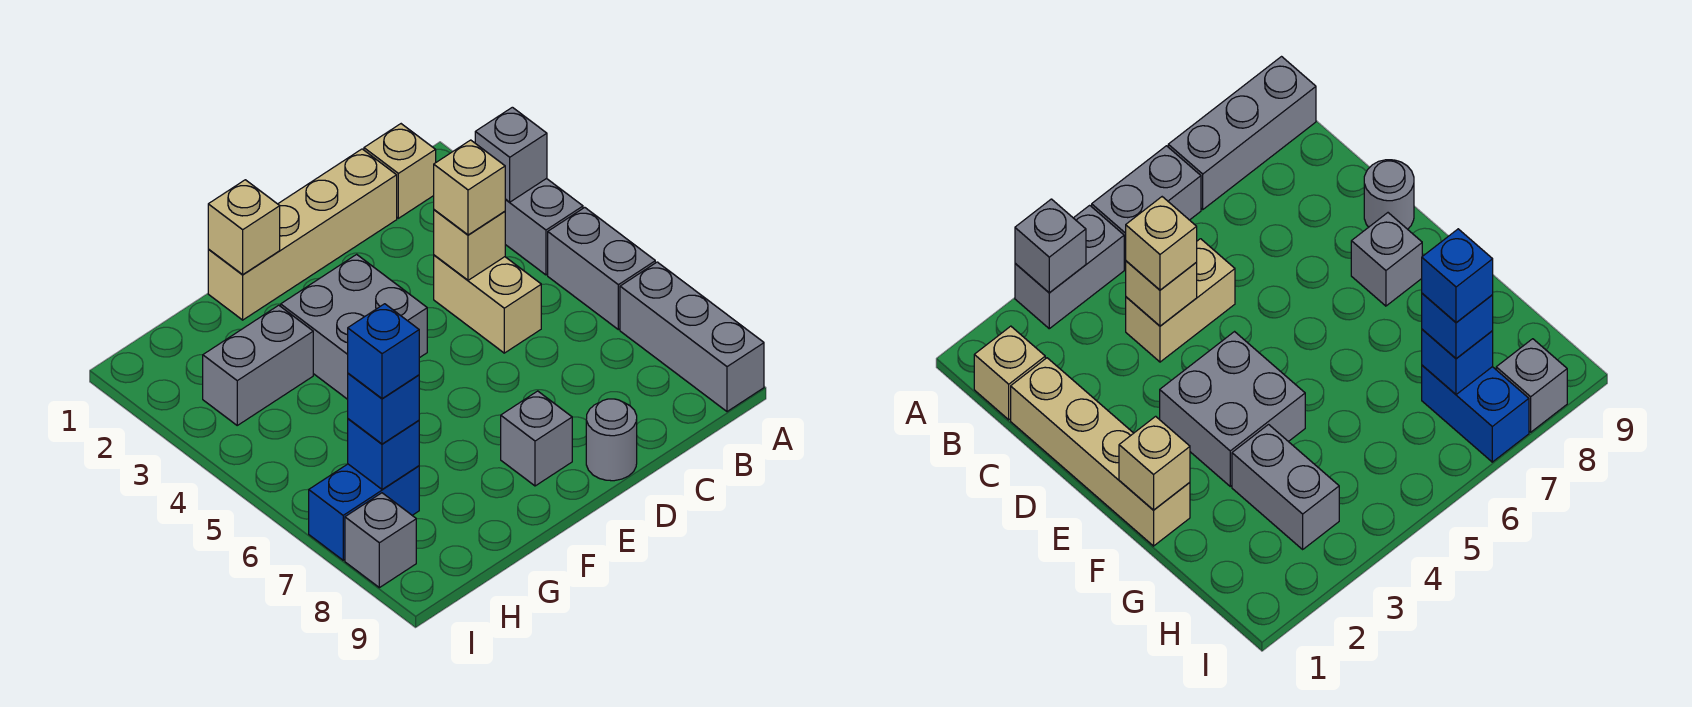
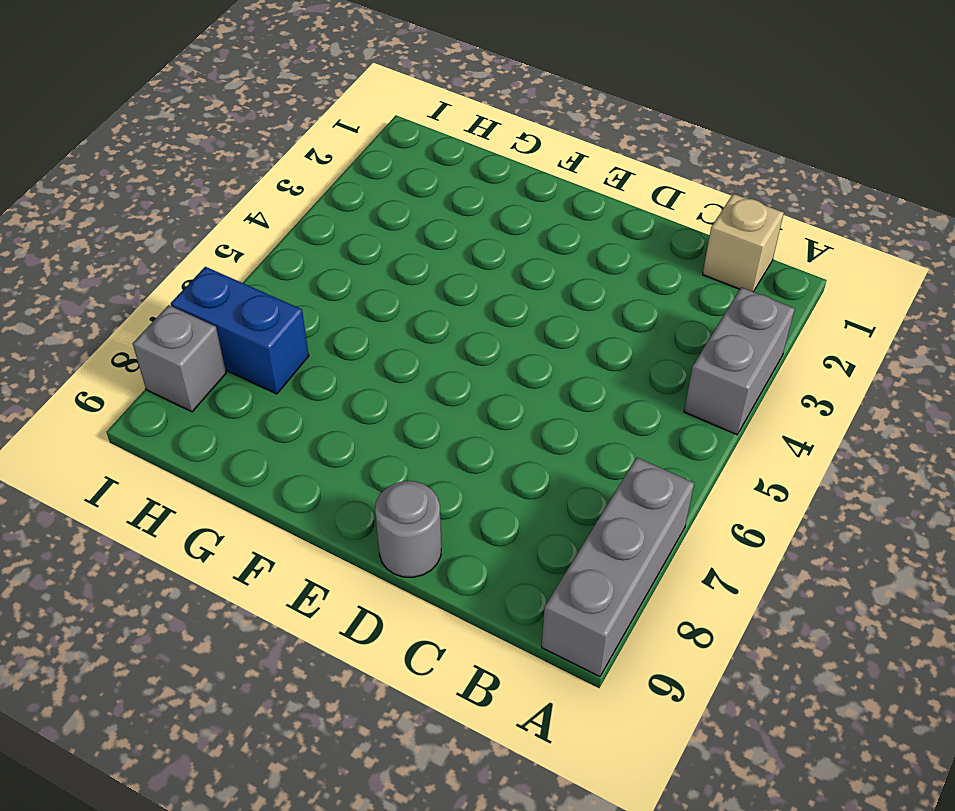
none -> grey brick A5:A6 level 1
none -> tan brick C1:F1 level 1
none -> tan brick C4:C5 level 1

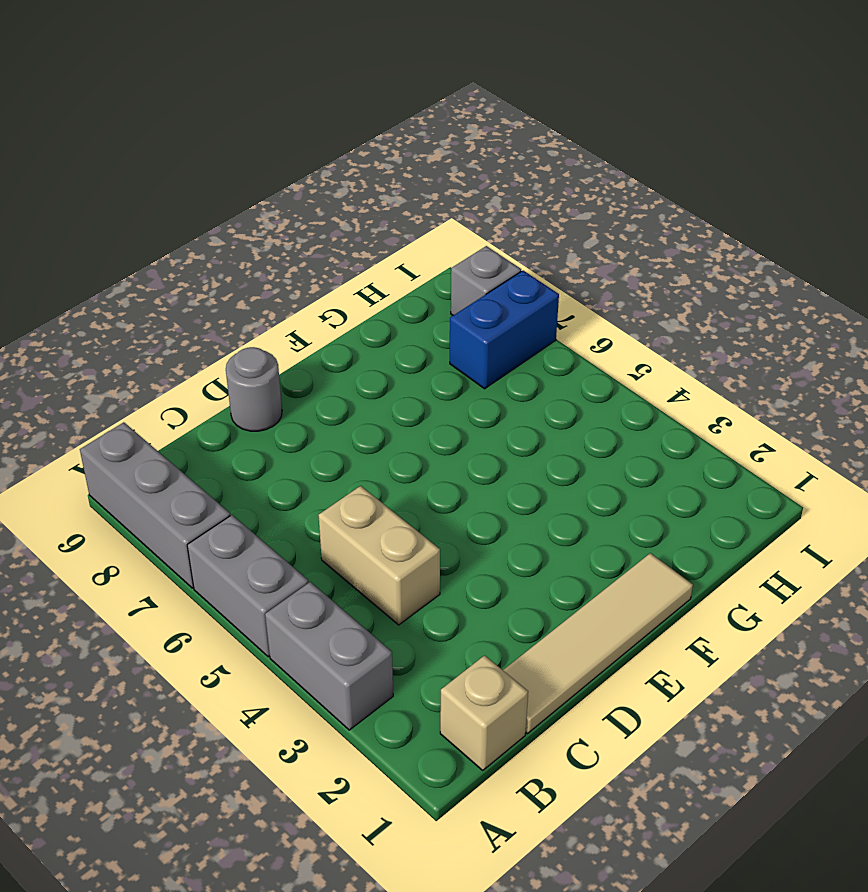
tan tile C1:F1 level 1 -> tan brick C1:F1 level 1
none -> grey brick E3:F4 level 1
none -> grey brick E8 level 1
none -> grey brick G3:H3 level 1

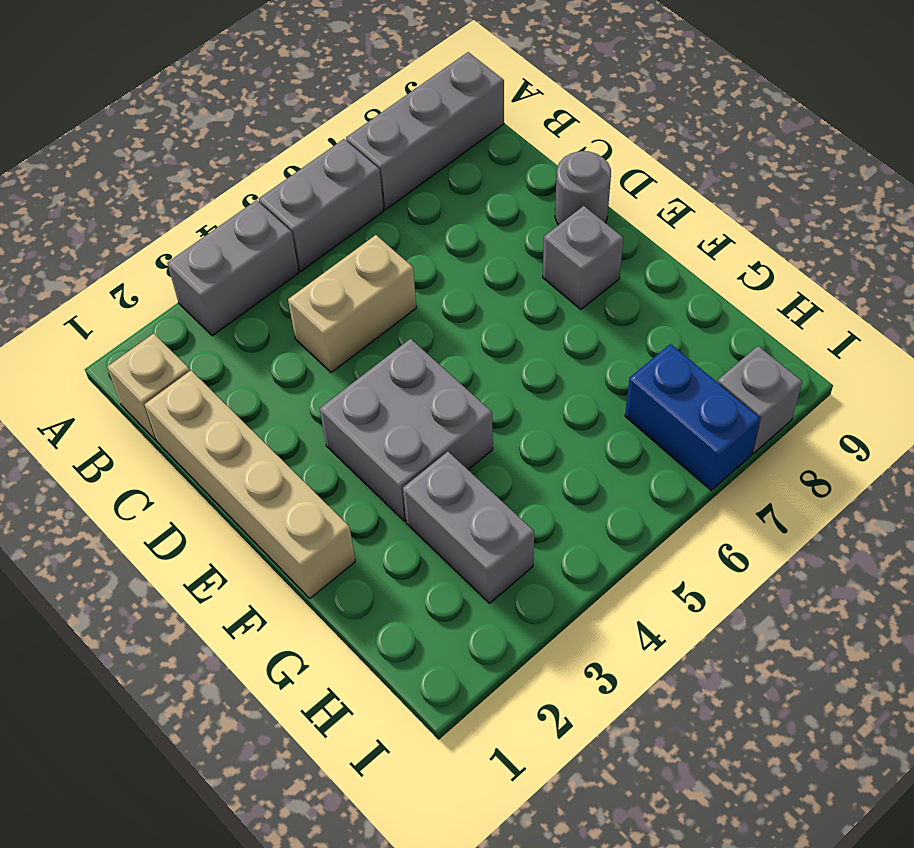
none -> grey brick A3 level 2
none -> tan brick C4 level 2
none -> tan brick F1 level 2

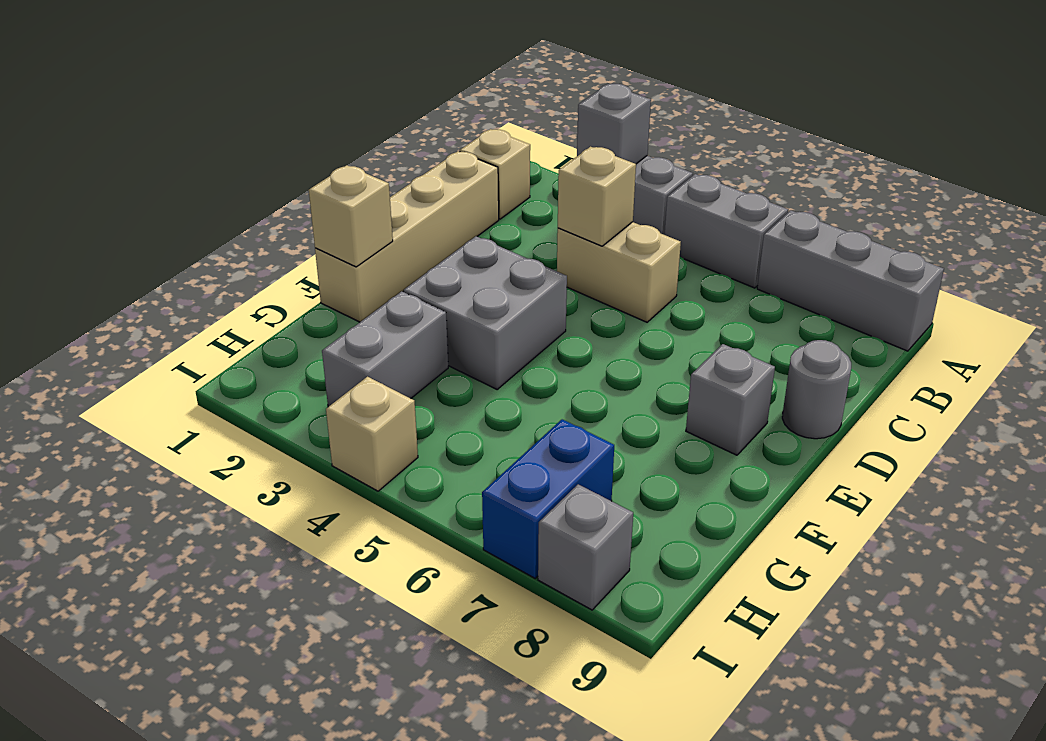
tan brick I4 level 1 -> tan brick C4 level 3
none -> blue brick H7 level 2
none -> blue brick H7 level 3
none -> blue brick H7 level 4

